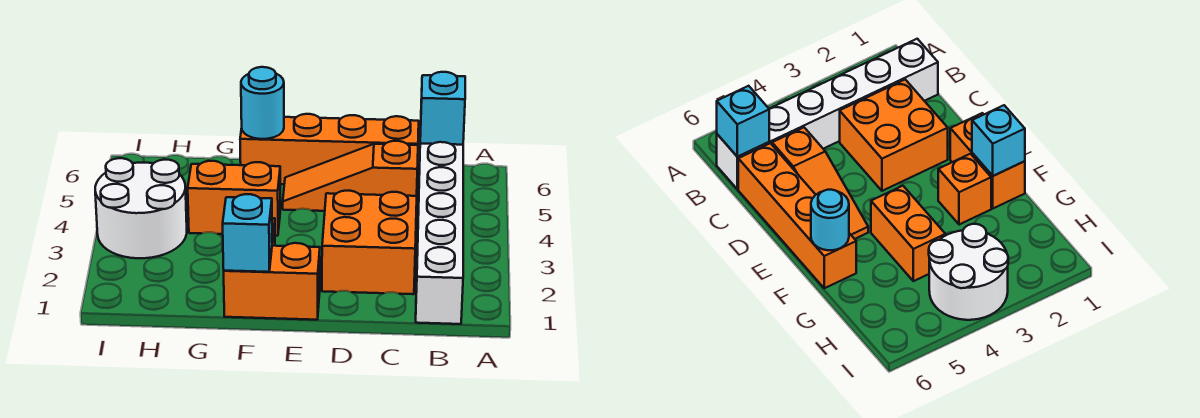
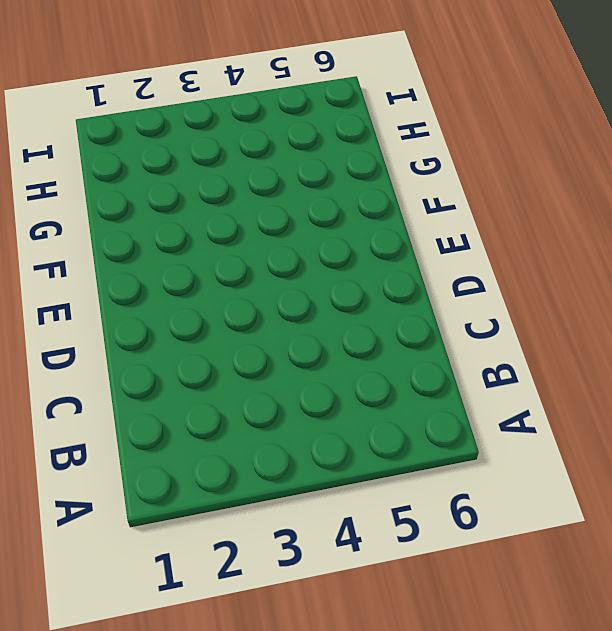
none -> white brick B1:B6 level 1
none -> orange brick C2:D3 level 1

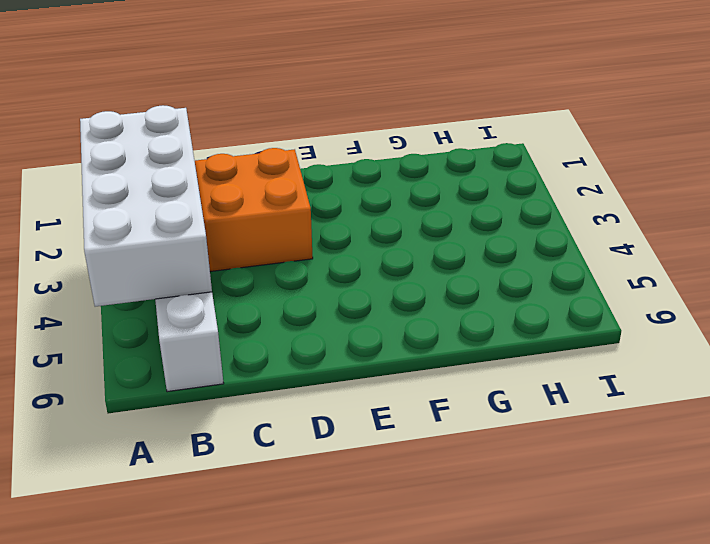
white brick A2:B5 level 2 -> none
none -> orange slope C5:E5 level 1 top C
none -> orange brick C6:F6 level 1

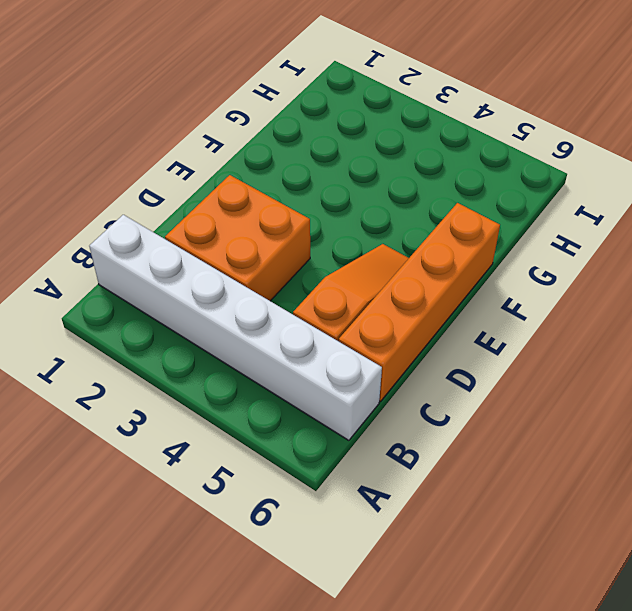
none -> orange brick E1:F1 level 1
none -> orange brick F2 level 1

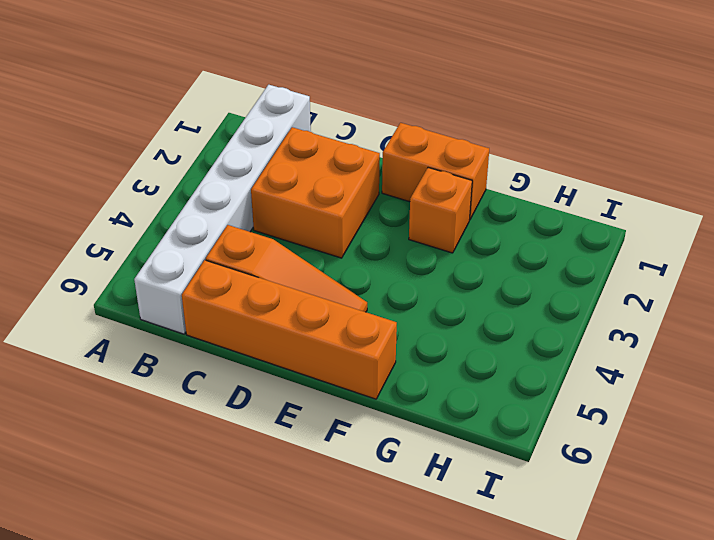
none -> orange brick F4:G4 level 1
none -> white round brick H3:I4 level 1

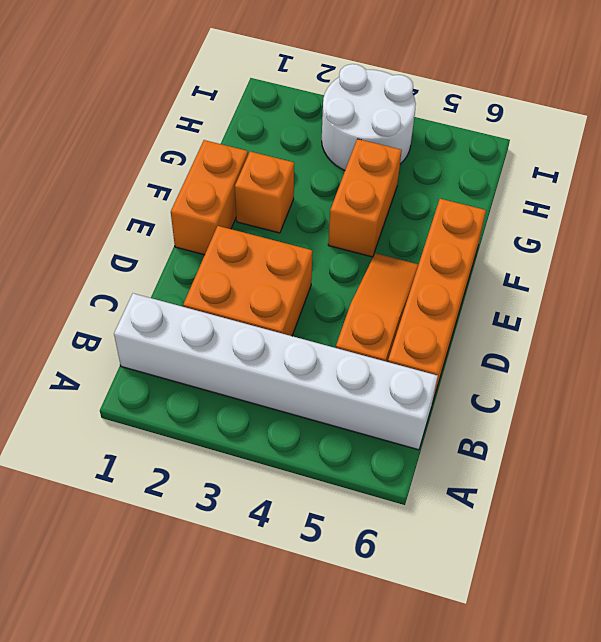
none -> cyan brick B6 level 2
none -> cyan brick F1 level 2

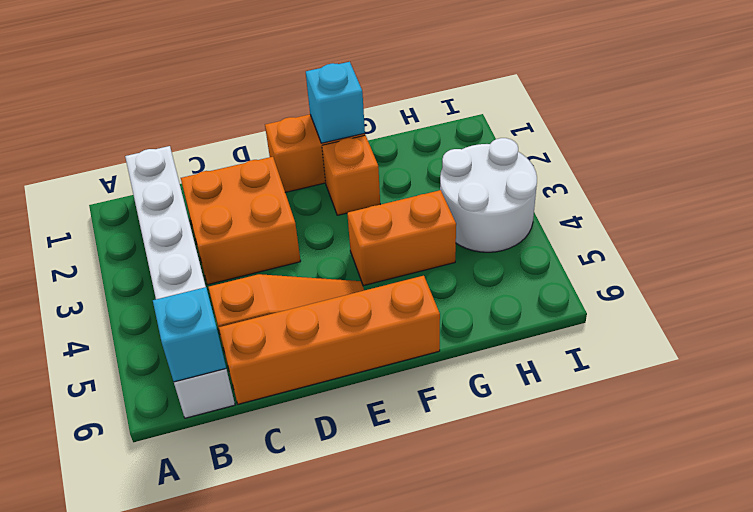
none -> cyan round brick F6 level 2

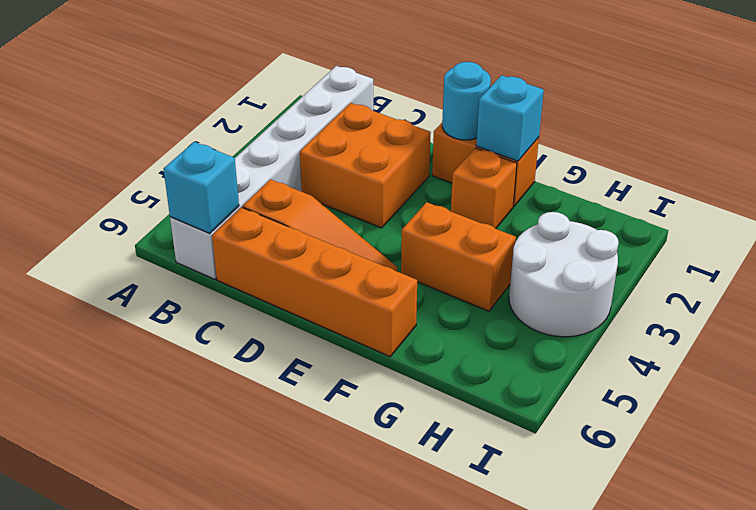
cyan round brick E1 level 2 -> cyan round brick F6 level 2

